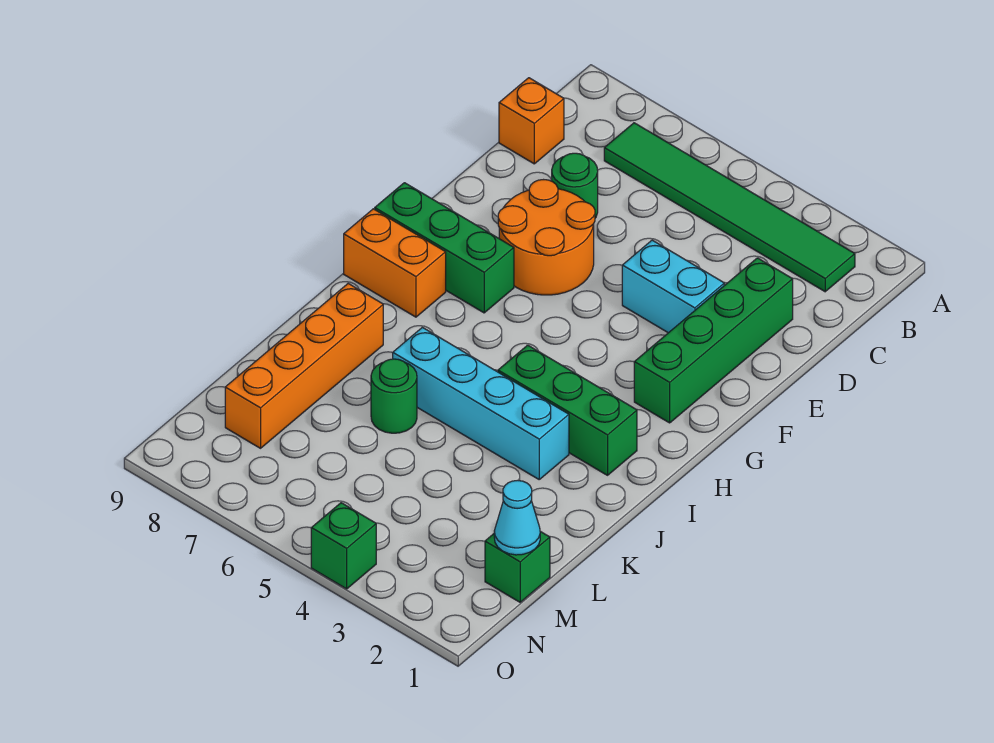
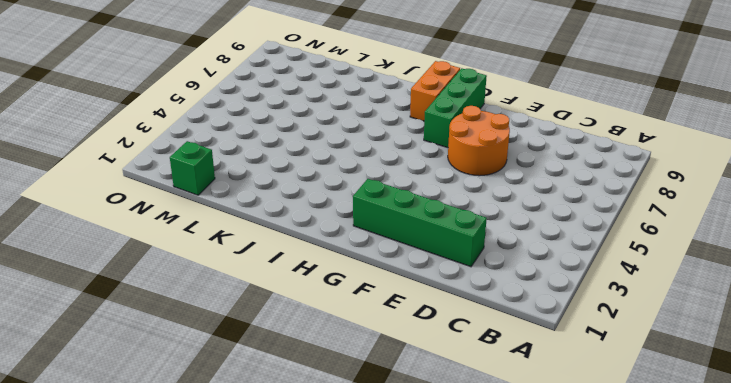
none -> green tile B2:B7 level 1
none -> orange brick C9 level 1
none -> green round brick D7 level 1

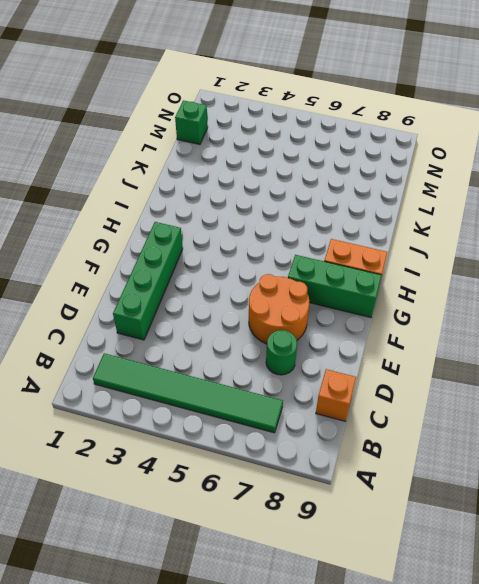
none -> cyan brick E3:E4 level 1
none -> green brick I2:I4 level 1
none -> cyan brick J3:J6 level 1

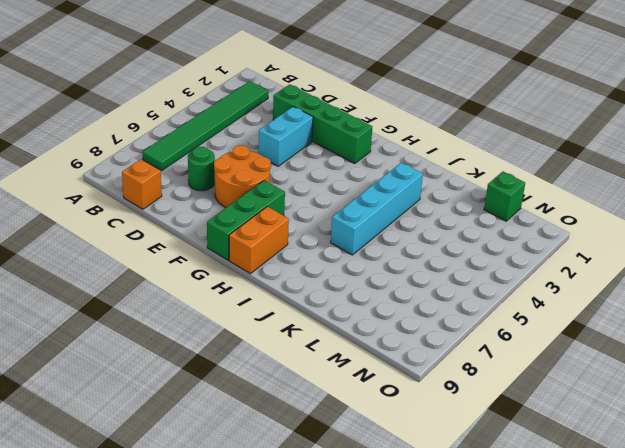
none -> green brick I2:I4 level 1
none -> orange brick J8:M8 level 1
none -> green round brick K6 level 1

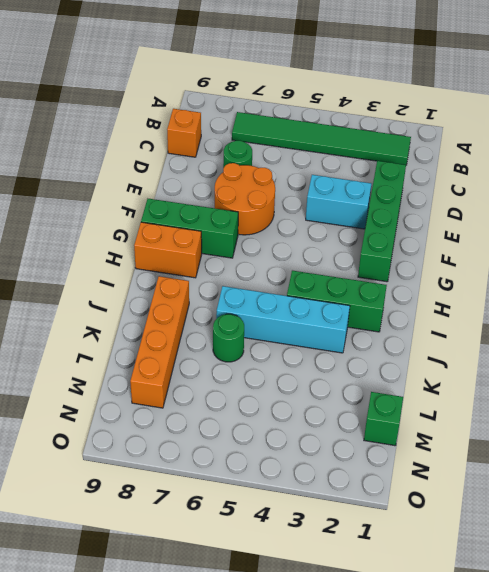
none -> green brick O4 level 1
none -> cyan cone M1 level 2

